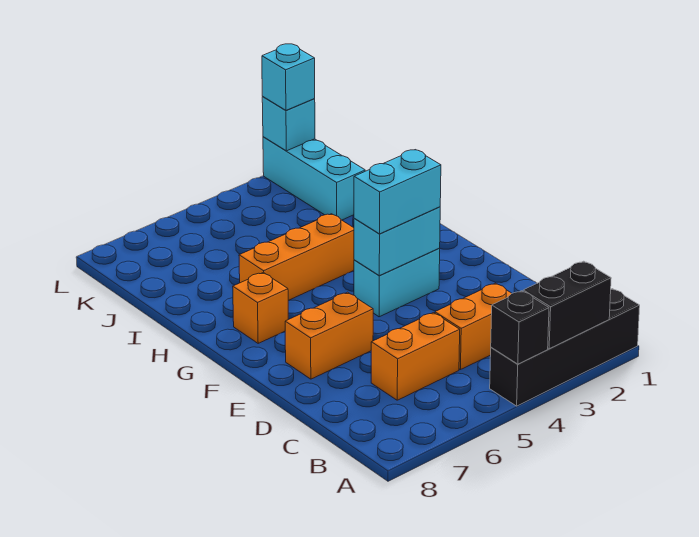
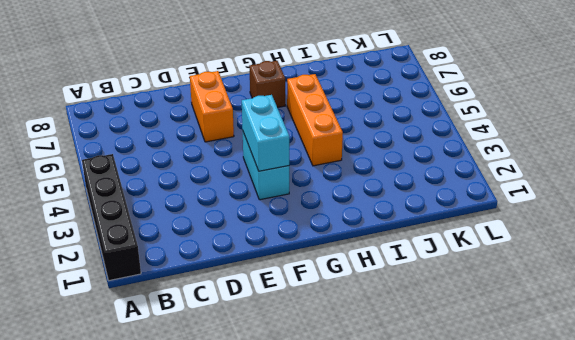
brown brick G7 level 1 -> orange brick G7 level 1
none -> orange brick C3:C4 level 1
none -> orange brick C5:C6 level 1
none -> cyan brick J2:L2 level 1

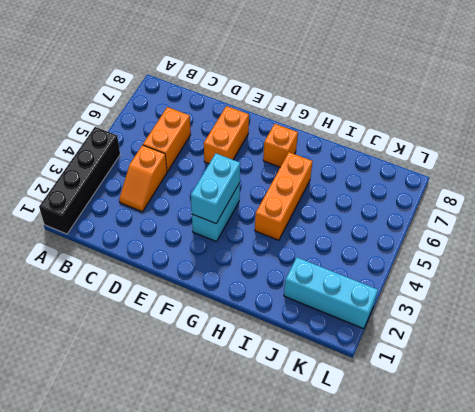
orange slope C3:C4 level 1 top 4 -> orange brick C3:C4 level 1
none -> black brick A2:A3 level 2
none -> black brick A4 level 2
none -> cyan brick L2 level 2

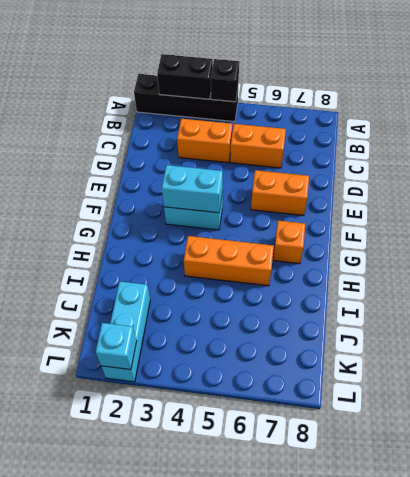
none -> cyan brick F3:F4 level 3
none -> cyan brick L2 level 3

